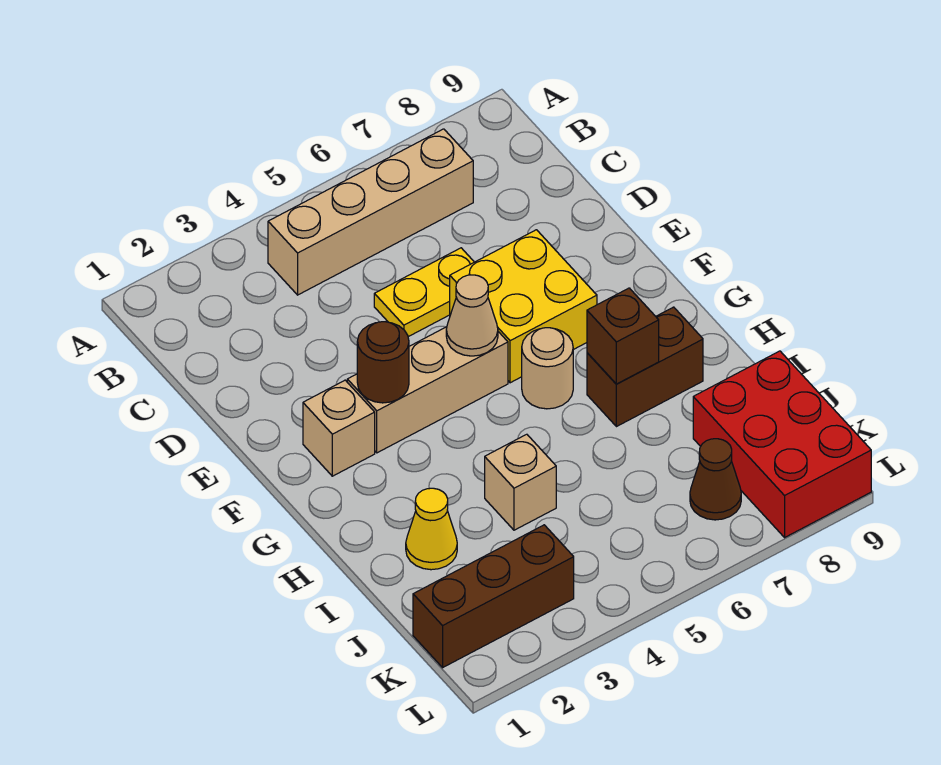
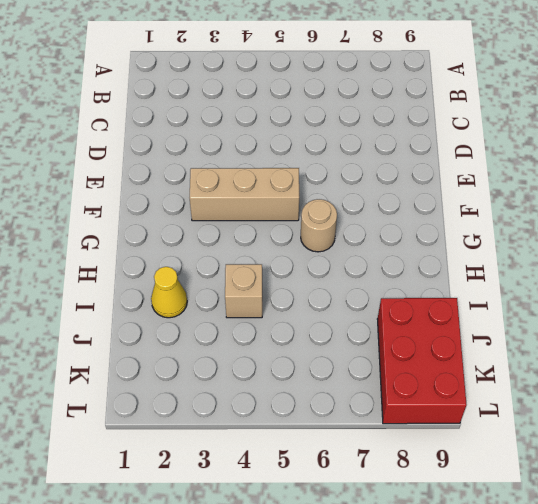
none -> tan brick B4:B7 level 1
none -> yellow plate D5:D6 level 1
none -> yellow brick E6:F7 level 1

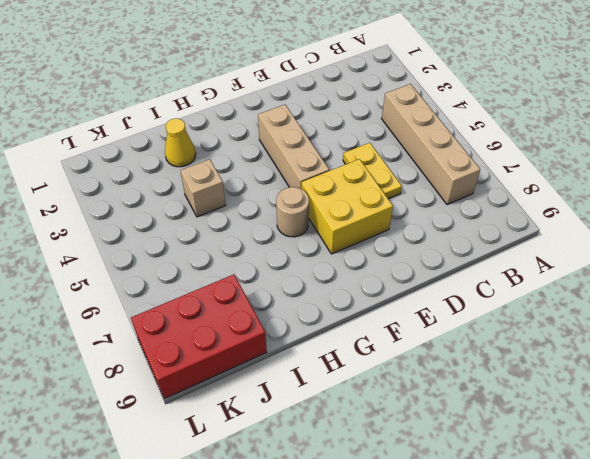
none -> tan brick F2 level 1
none -> brown brick H7:H8 level 1
none -> brown brick K1:K3 level 1

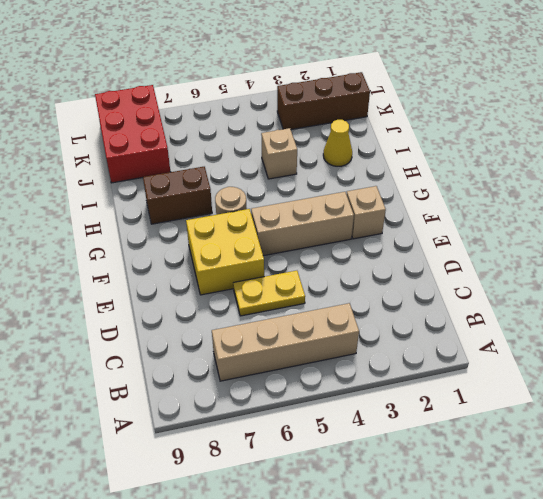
none -> brown cone K7 level 1
none -> brown round brick F3 level 2
none -> tan cone F5 level 2

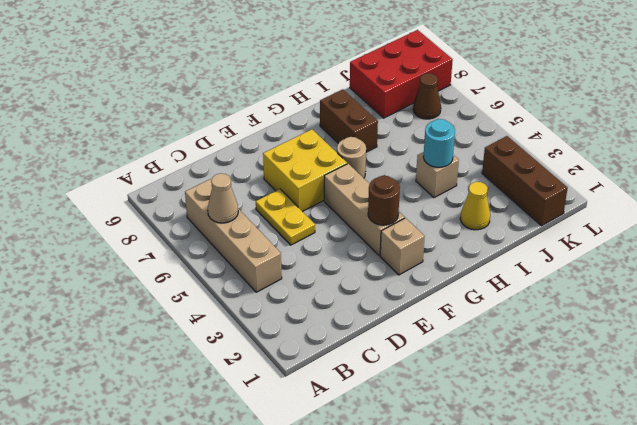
tan cone B6 level 2 -> tan cone F5 level 2
cyan round brick I4 level 2 -> none
none -> brown brick H7 level 2

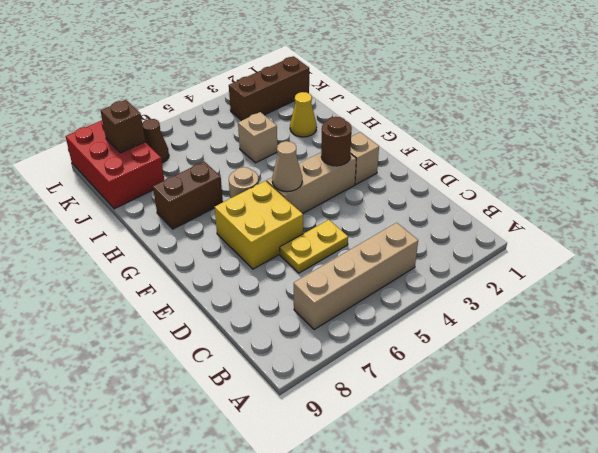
brown brick K8 level 2 -> brown brick H7 level 2

